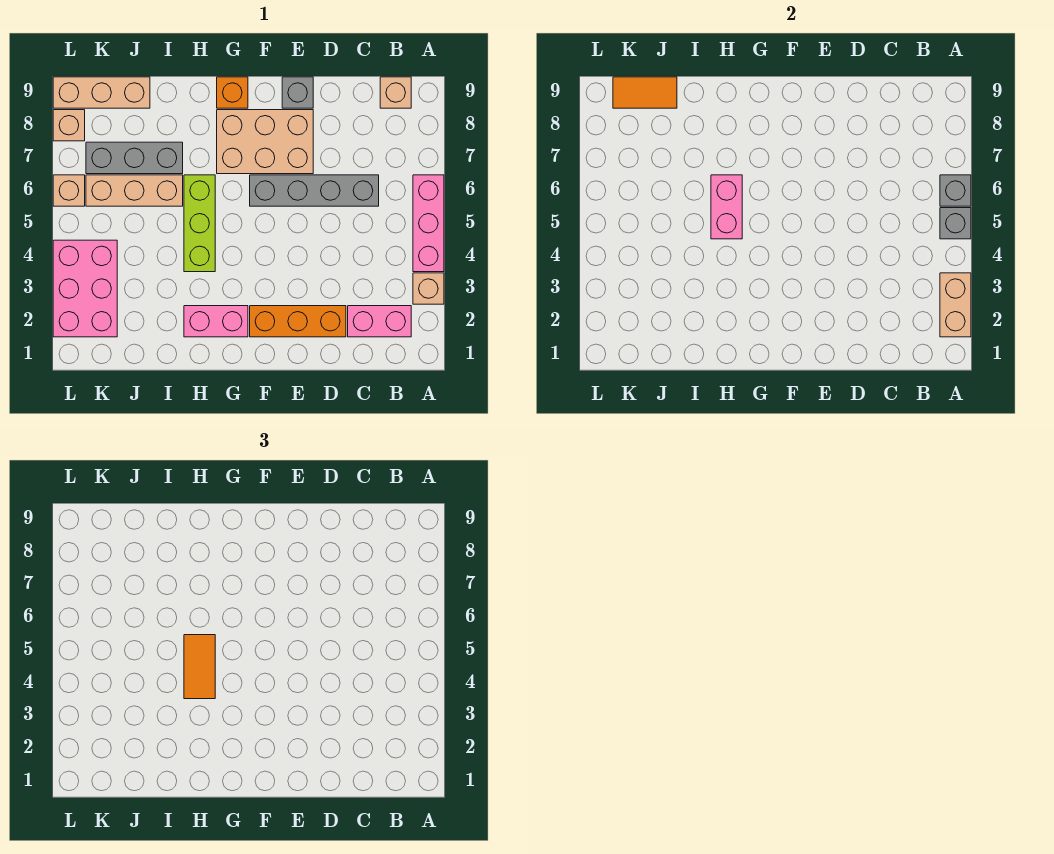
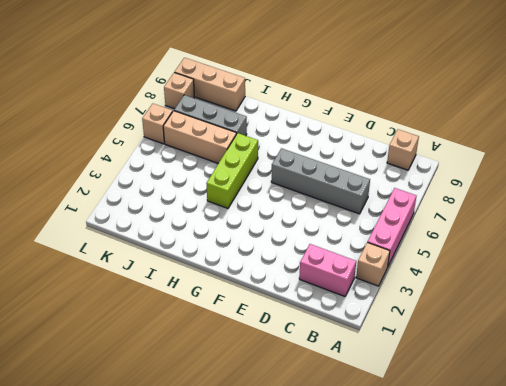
none -> orange brick D2:F2 level 1
none -> tan brick E7:G8 level 1
none -> grey brick E9 level 1

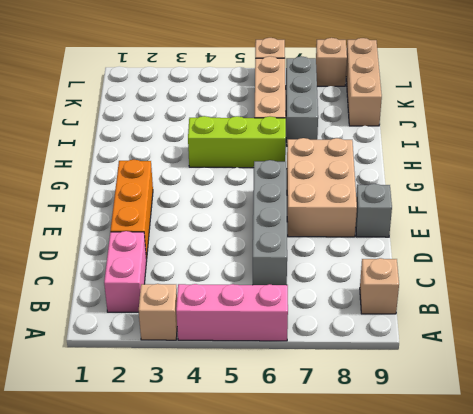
none -> pink brick G2:H2 level 1
none -> orange brick G9 level 1
none -> pink brick K2:L4 level 1

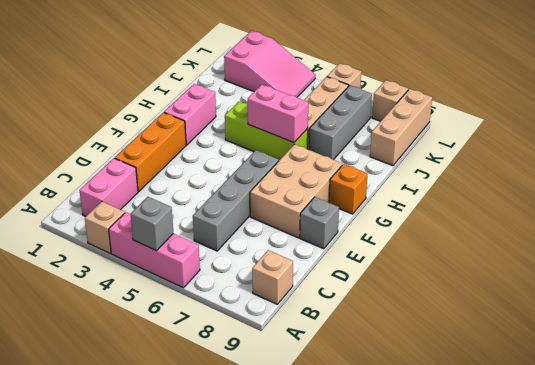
pink slope K2:L4 level 1 top 2 -> pink brick K2:L4 level 1
none -> tan brick A2:A3 level 2
none -> grey brick A6 level 2
none -> orange tile J9:K9 level 2

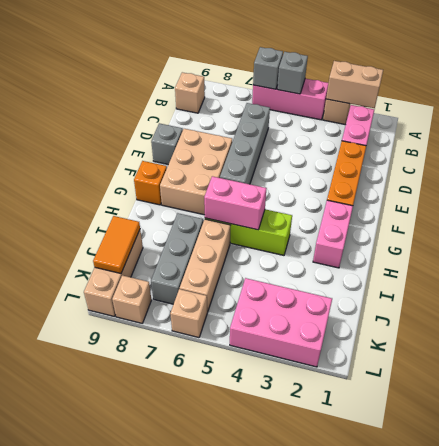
none -> orange tile H4:H5 level 3

